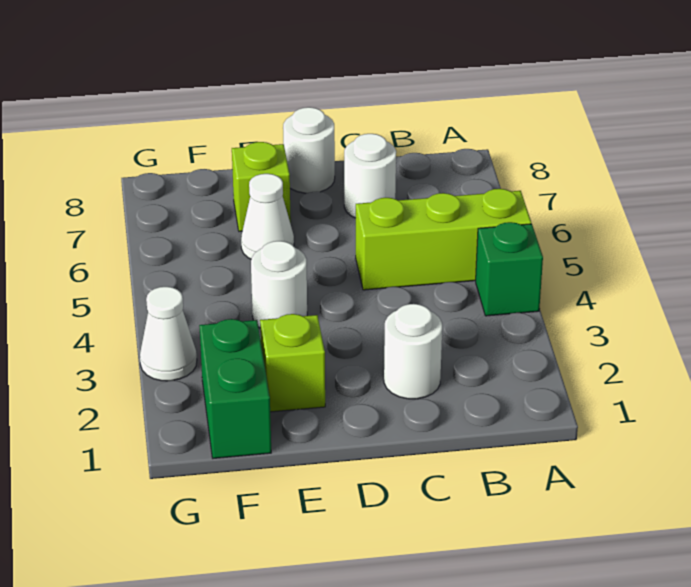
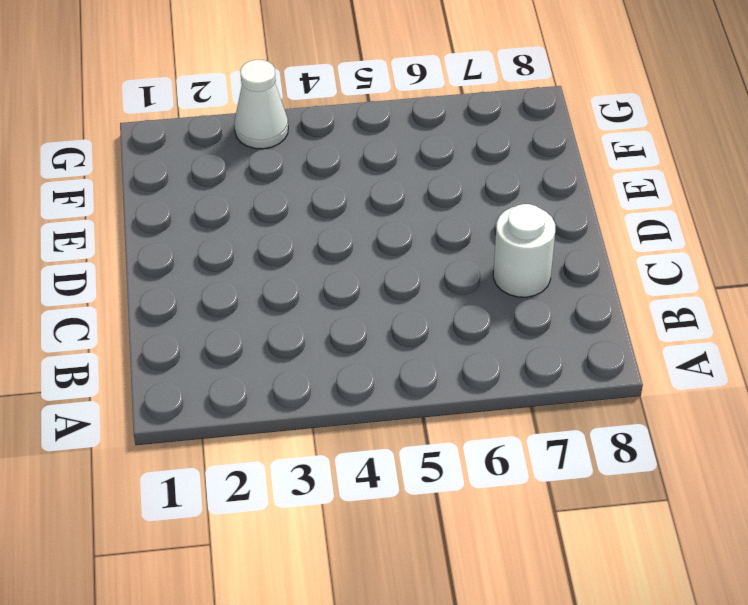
none -> green brick A4 level 1
none -> lime brick A5:C5 level 1

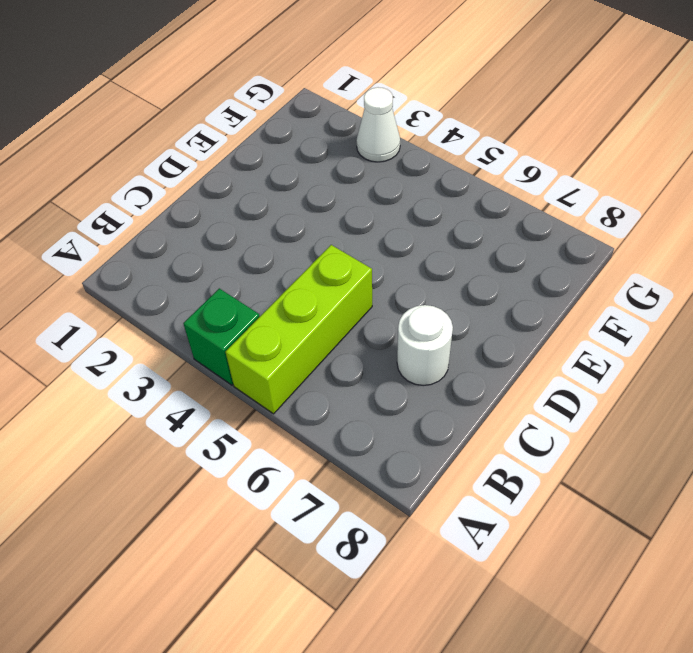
none -> white round brick C2 level 1
none -> white round brick D8 level 1

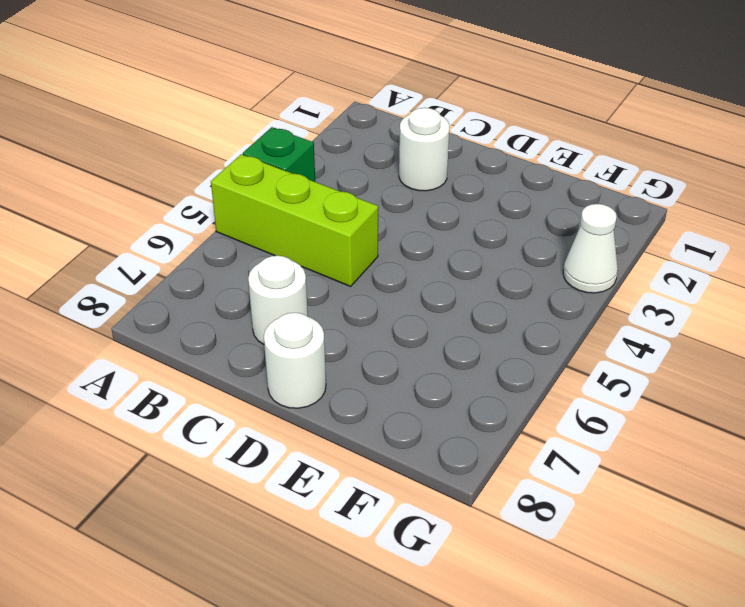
none -> lime brick E2 level 1
none -> white round brick E4 level 1

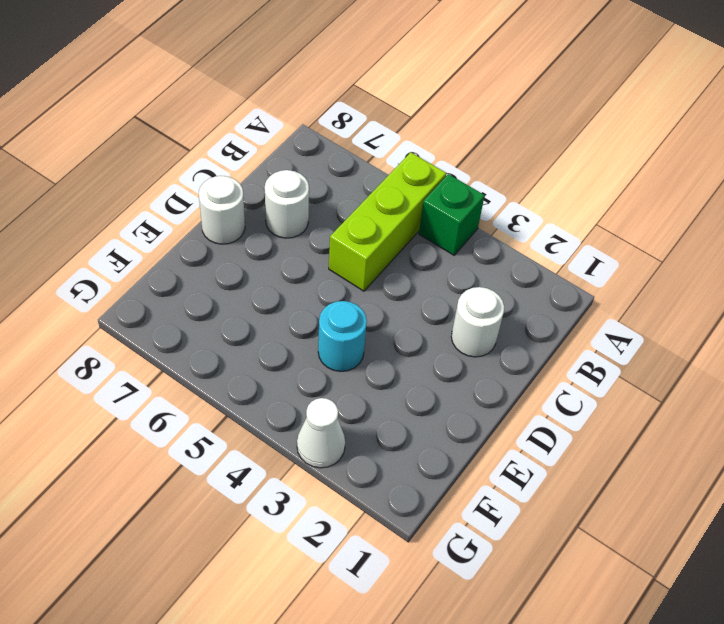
cyan round brick E4 level 1 -> white round brick E4 level 1
none -> lime brick E2 level 1
none -> white cone E6 level 1

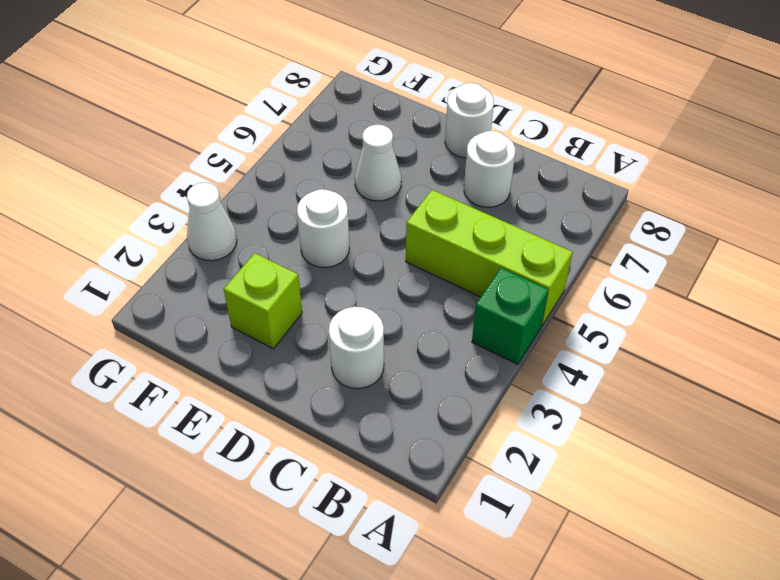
none -> lime brick E7 level 1
none -> green brick F1:F2 level 1

